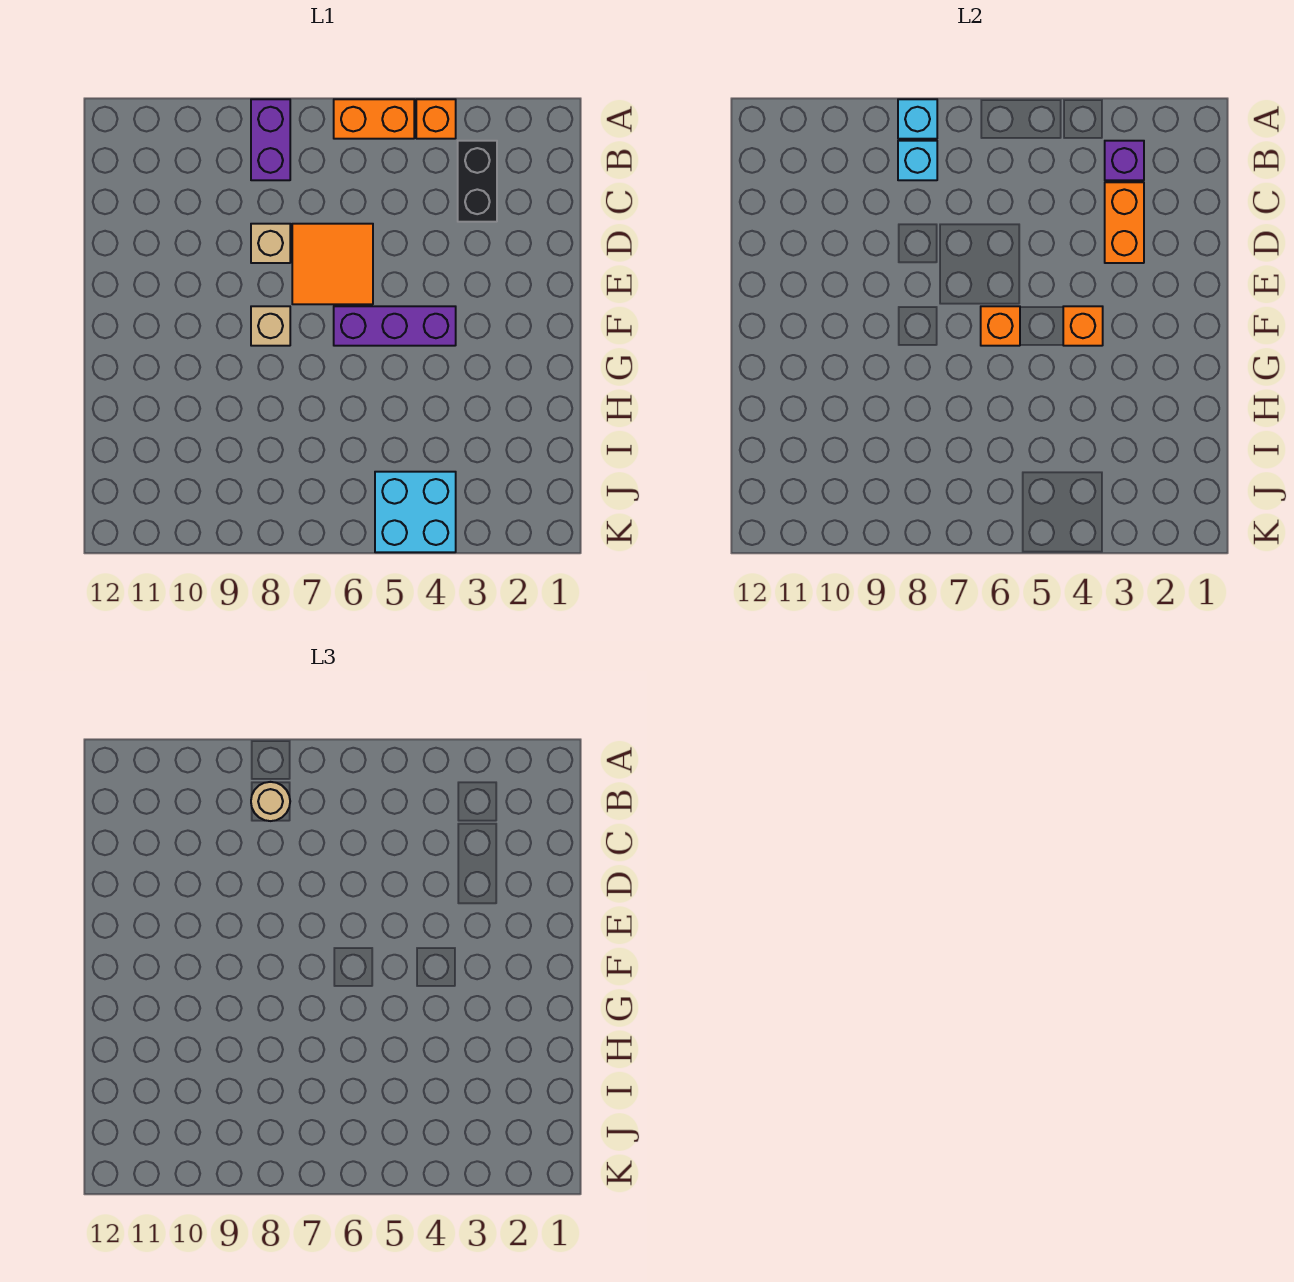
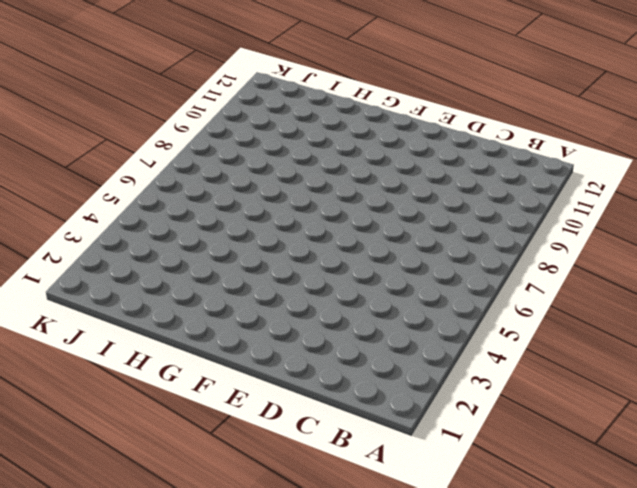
none -> orange brick A4 level 1
none -> orange brick A5:A6 level 1
none -> purple brick A8:B8 level 1

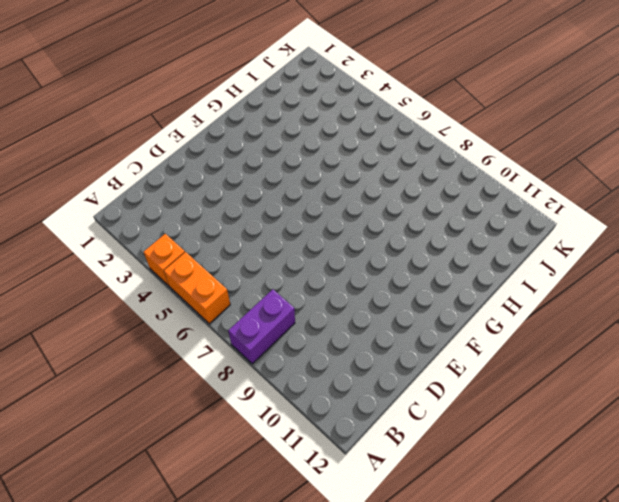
none -> black brick B3:C3 level 1
none -> orange tile D6:E7 level 1
none -> tan brick D8 level 1

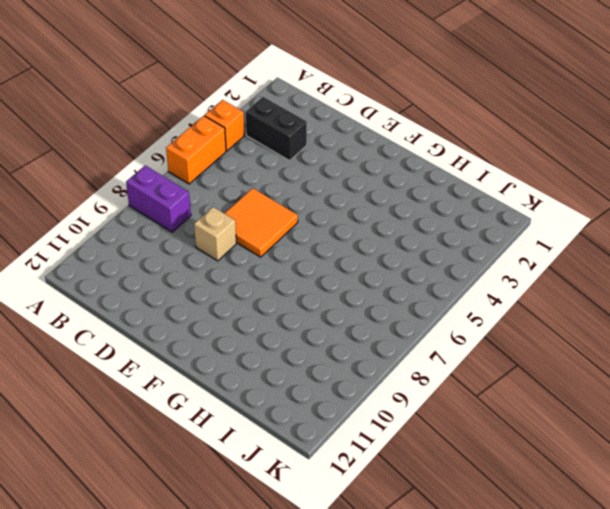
none -> purple brick F4:F6 level 1
none -> tan brick F8 level 1
none -> cyan brick J4:K5 level 1

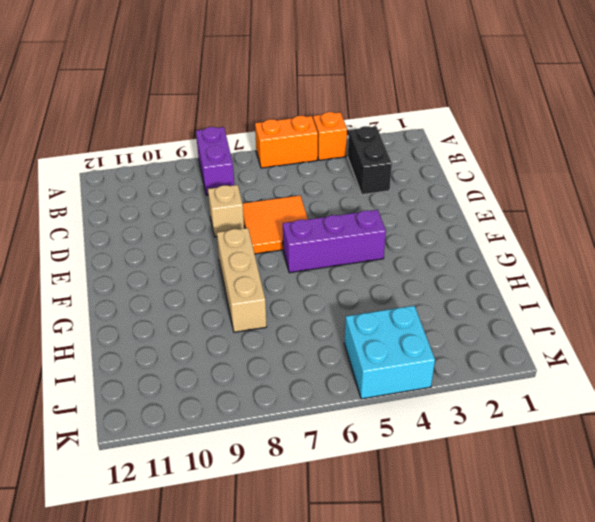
tan brick F8:H8 level 1 -> tan brick F8 level 1
none -> cyan brick A8 level 2
none -> purple brick B3 level 2
none -> cyan brick B8 level 2

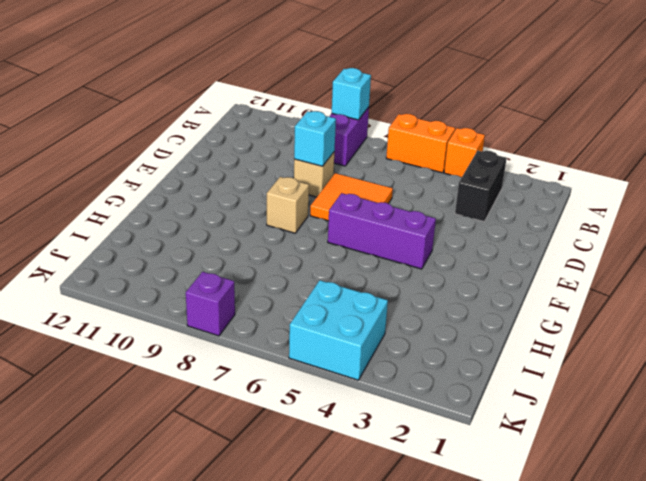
cyan brick D8 level 2 -> cyan brick B8 level 2
purple brick K8 level 1 -> purple brick B3 level 2
none -> orange brick C3:D3 level 2
none -> orange brick F4 level 2
none -> orange brick F6 level 2

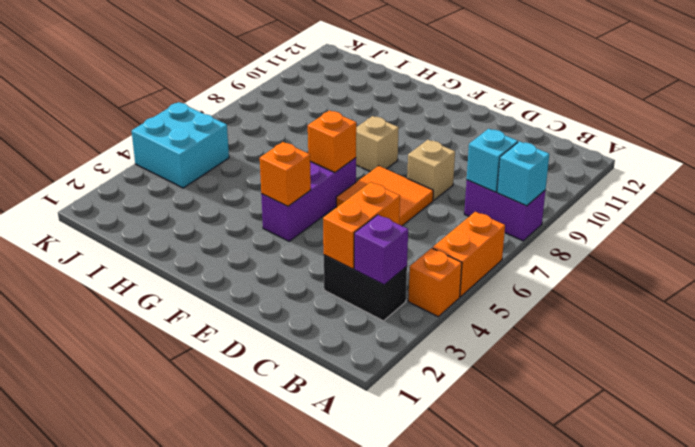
orange brick C3:C4 level 2 -> orange brick C3:D3 level 2
none -> tan round brick B8 level 3

